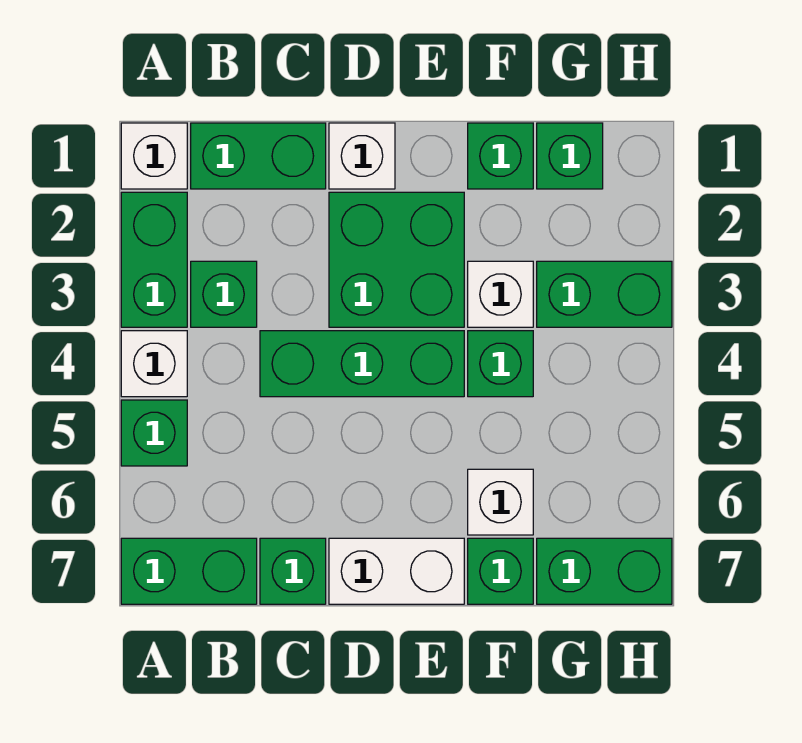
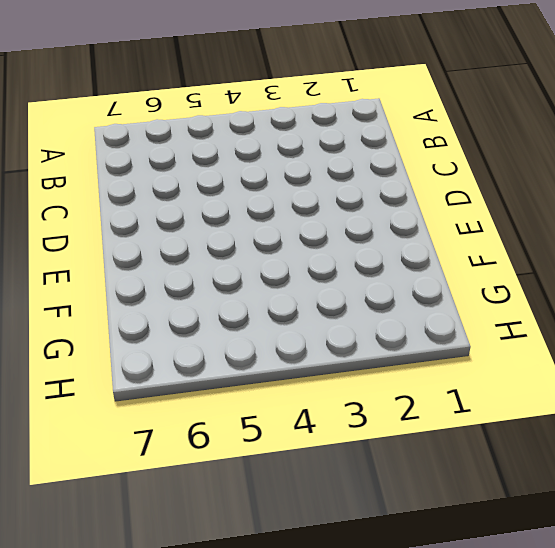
none -> white brick A1 level 1
none -> green brick A2:A3 level 1
none -> white brick A4 level 1

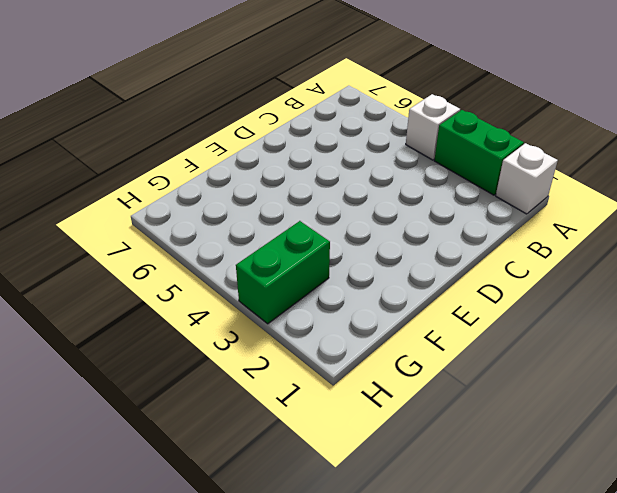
none -> green brick A5 level 1
none -> green brick A7:B7 level 1
none -> green brick B1:C1 level 1

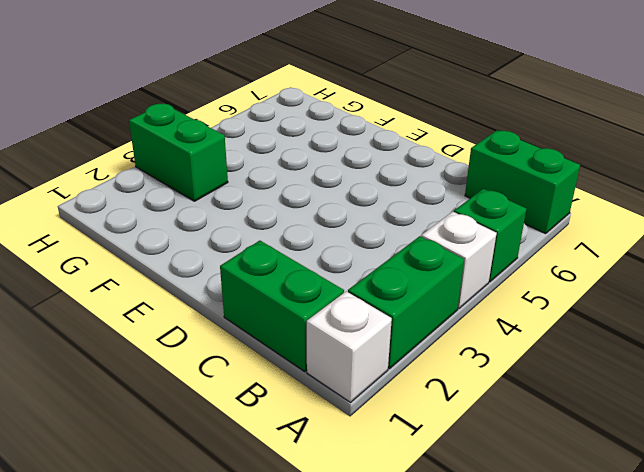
none -> green brick B3 level 1
none -> green brick C4:E4 level 1
none -> green brick C7 level 1

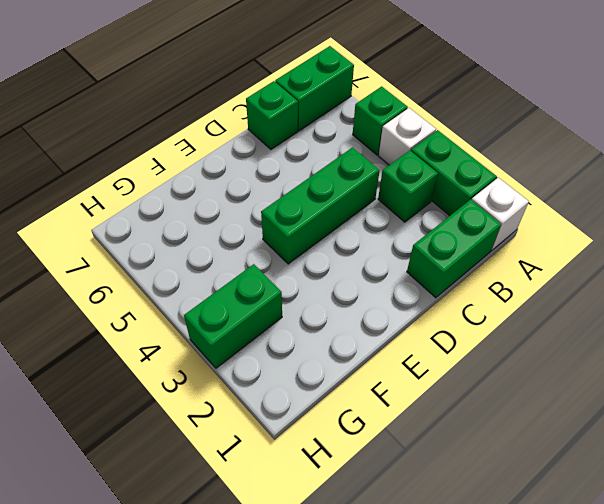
none -> white brick D1 level 1
none -> green brick D2:E3 level 1
none -> white brick D7:E7 level 1

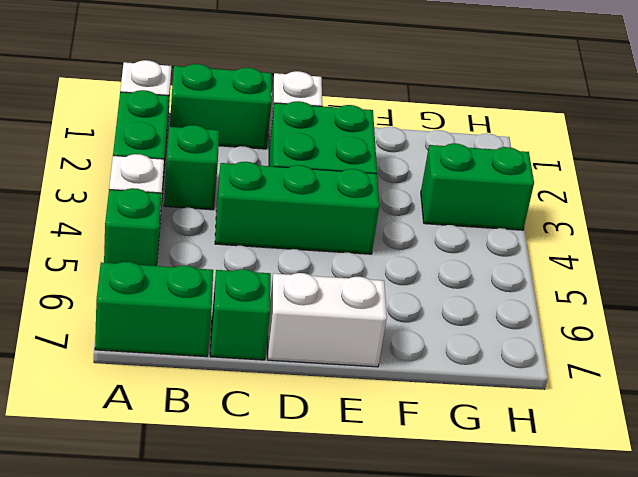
none -> green brick F1 level 1
none -> white brick F3 level 1
none -> green brick F4 level 1

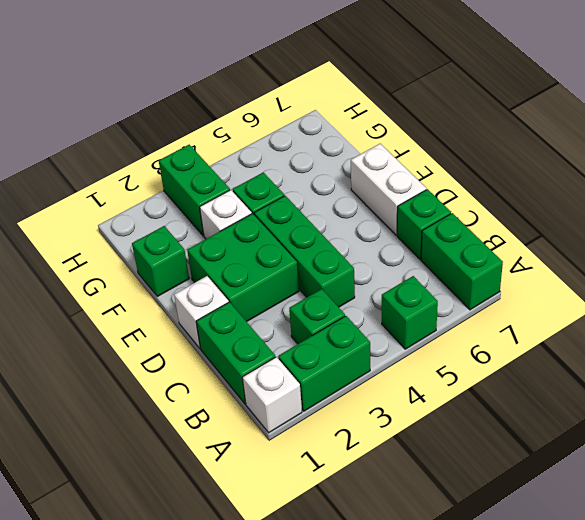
none -> white brick A4 level 1
none -> white brick F6 level 1
none -> green brick F7 level 1

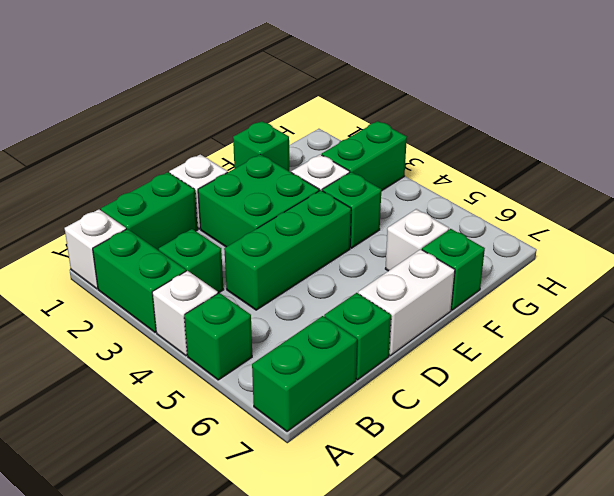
none -> green brick G1 level 1
none -> green brick G7:H7 level 1

